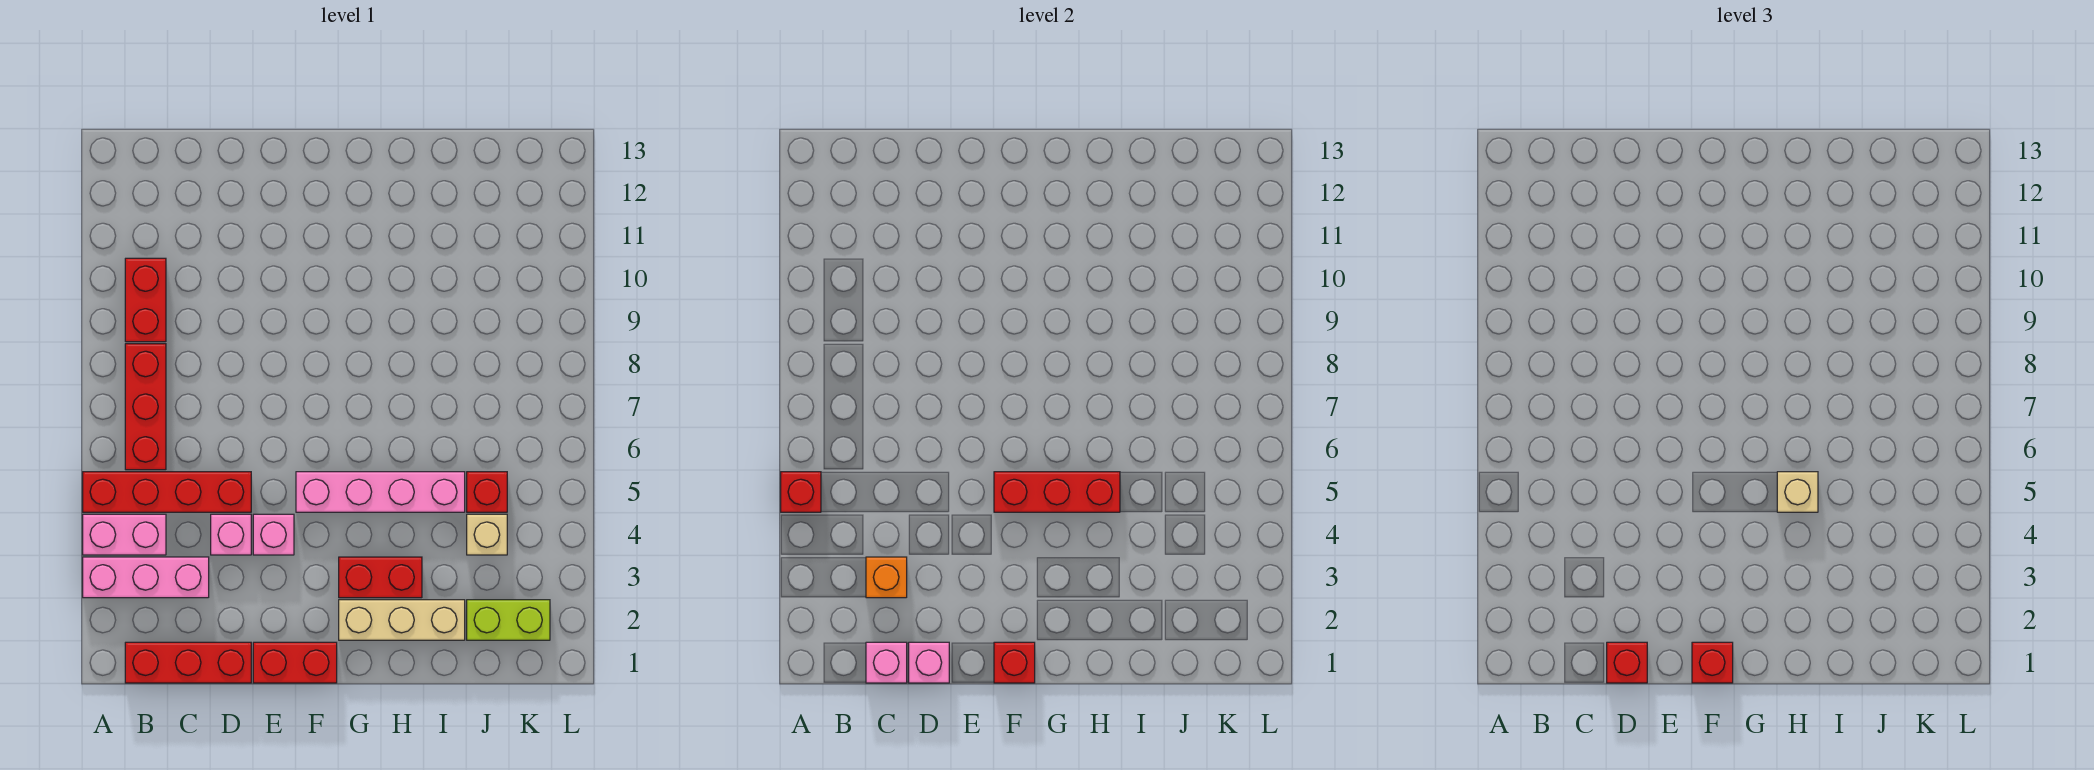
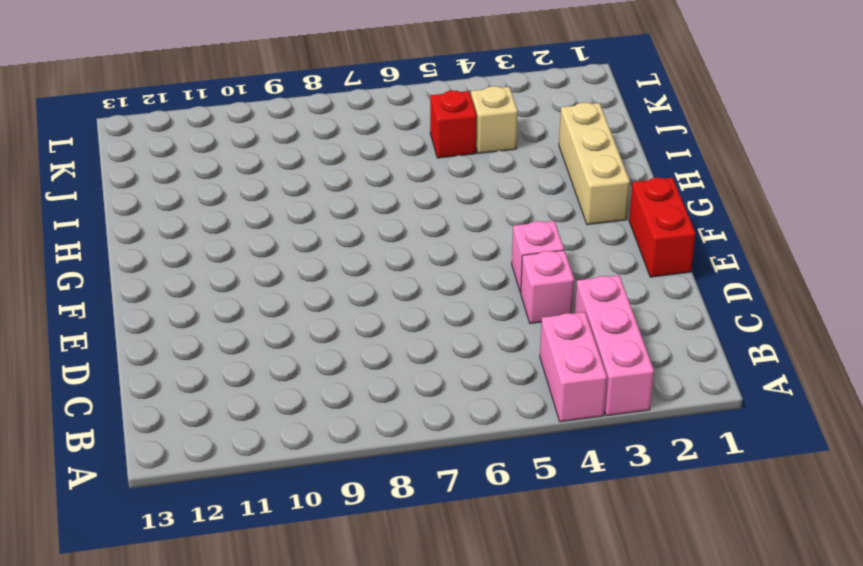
none -> red brick A5:D5 level 1
none -> red brick B1:D1 level 1
none -> red brick B6:B8 level 1

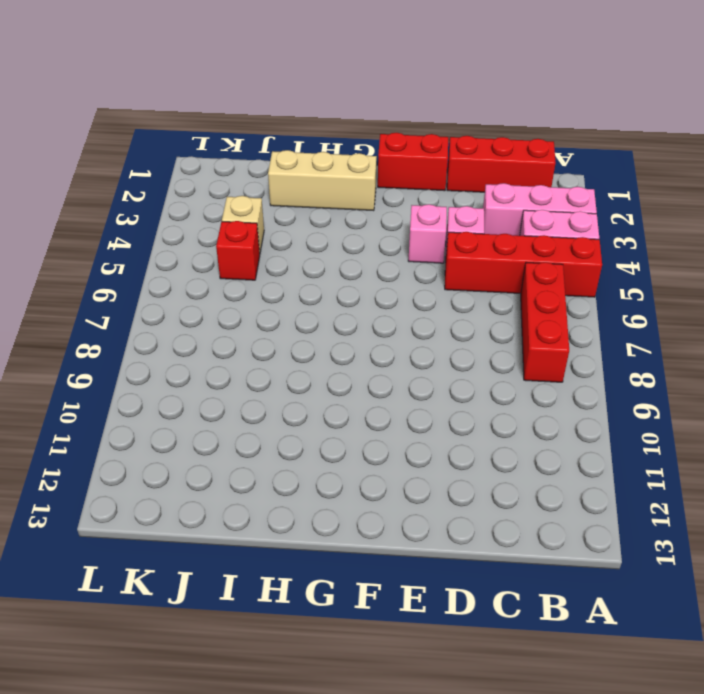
none -> red brick B9:B10 level 1
none -> pink brick F5:I5 level 1
none -> red brick G3:H3 level 1

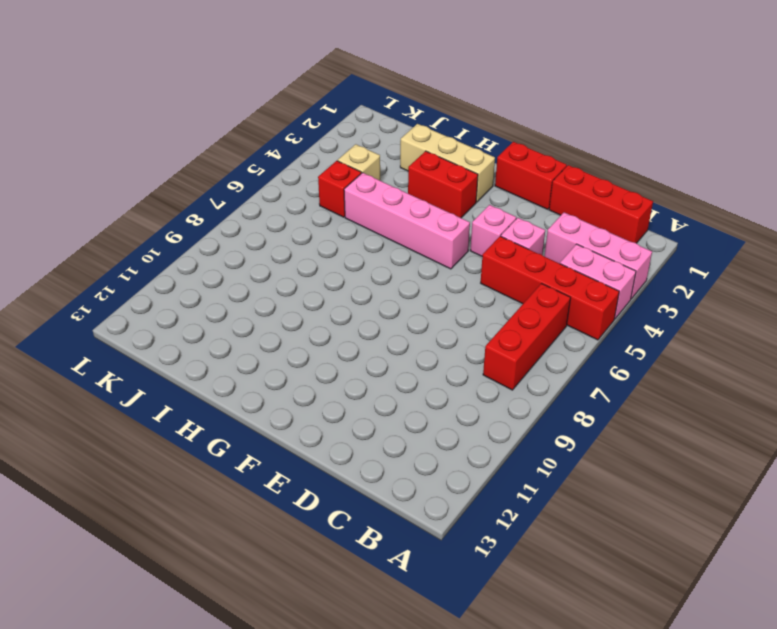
none -> red brick B9:B10 level 1
none -> lime brick J2:K2 level 1
none -> red brick A5 level 2

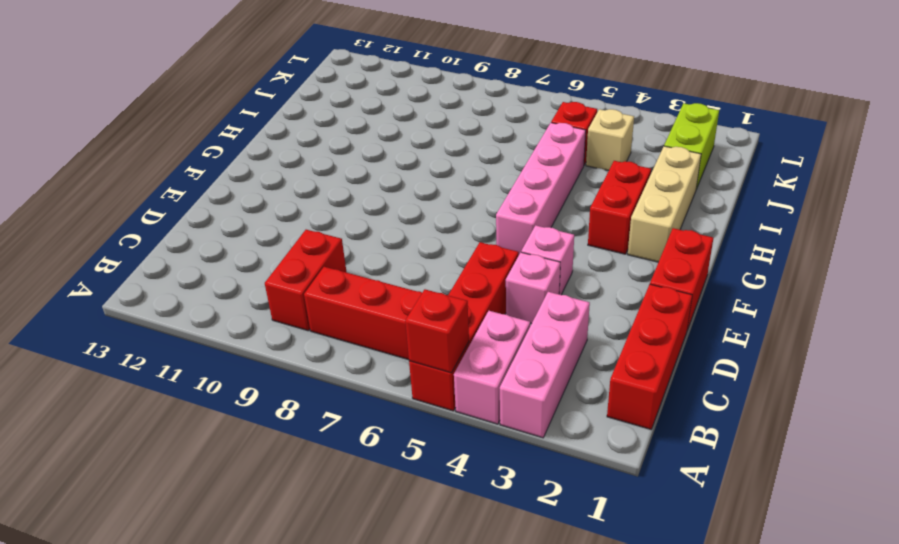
red brick B9:C9 level 1 -> red brick B9:B10 level 1
none -> pink brick C1 level 2
none -> orange brick C3 level 2
none -> pink brick D1 level 2

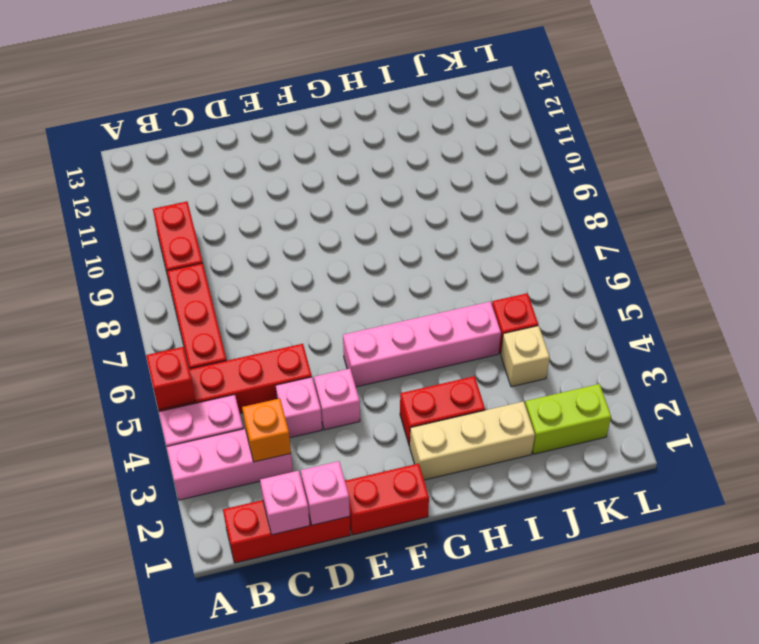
none -> red brick F1 level 2
none -> red brick F5:H5 level 2
none -> red brick D1 level 3

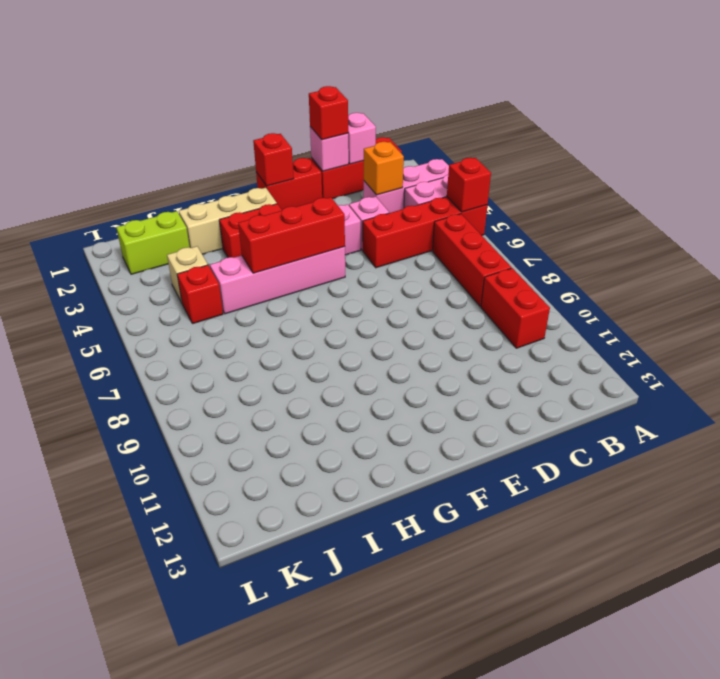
none -> red brick F1 level 3
none -> tan brick H5 level 3

